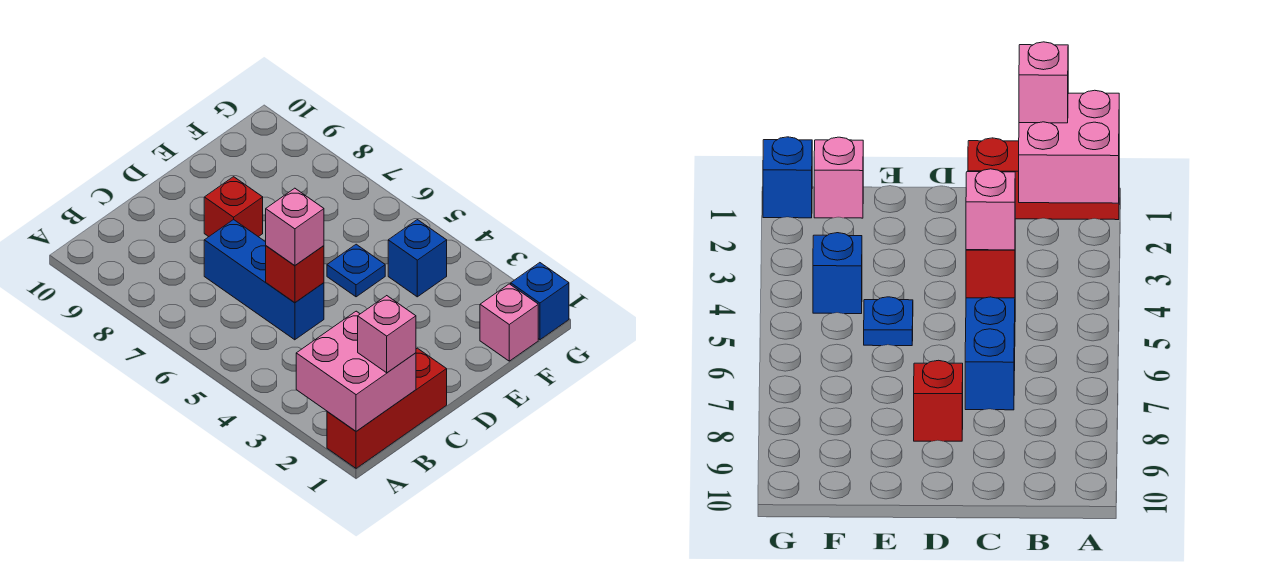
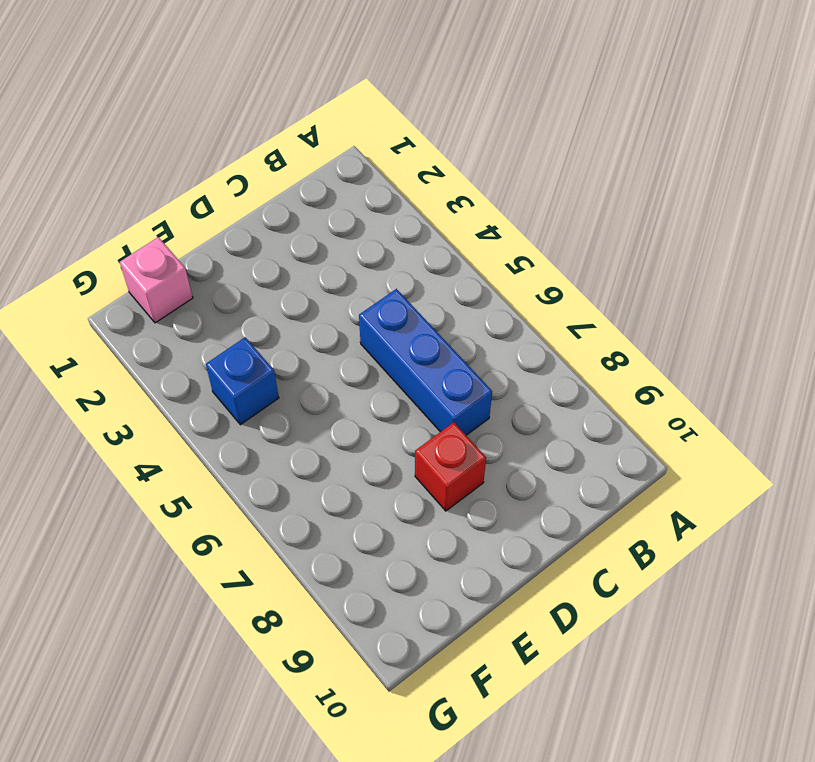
none -> red brick A1:C1 level 1
none -> blue plate E5 level 1

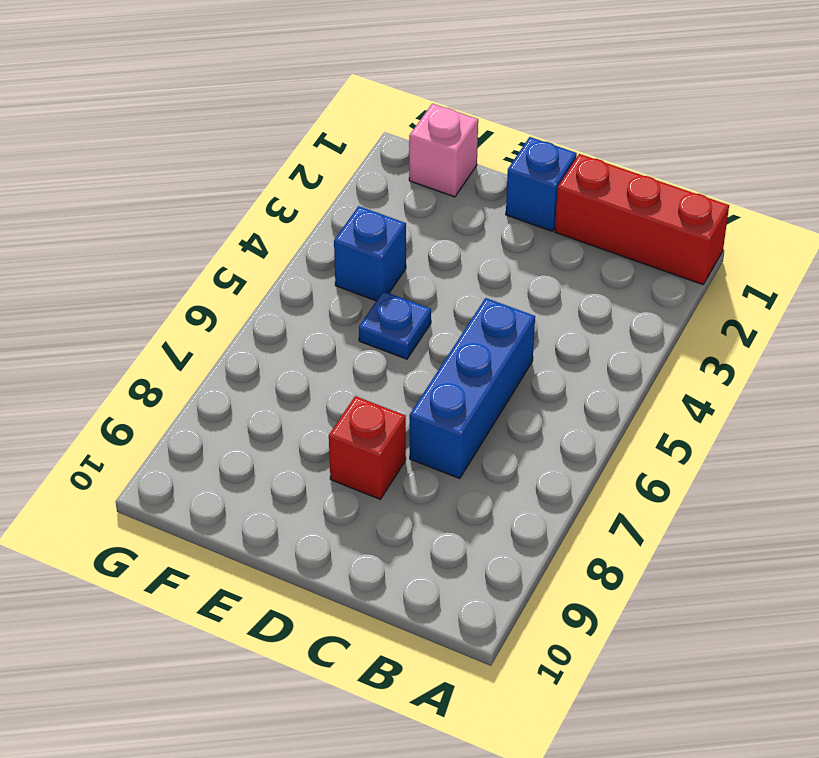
blue brick D1 level 1 -> blue brick G1 level 1
none -> pink brick A1:B2 level 2
none -> red brick C5 level 2

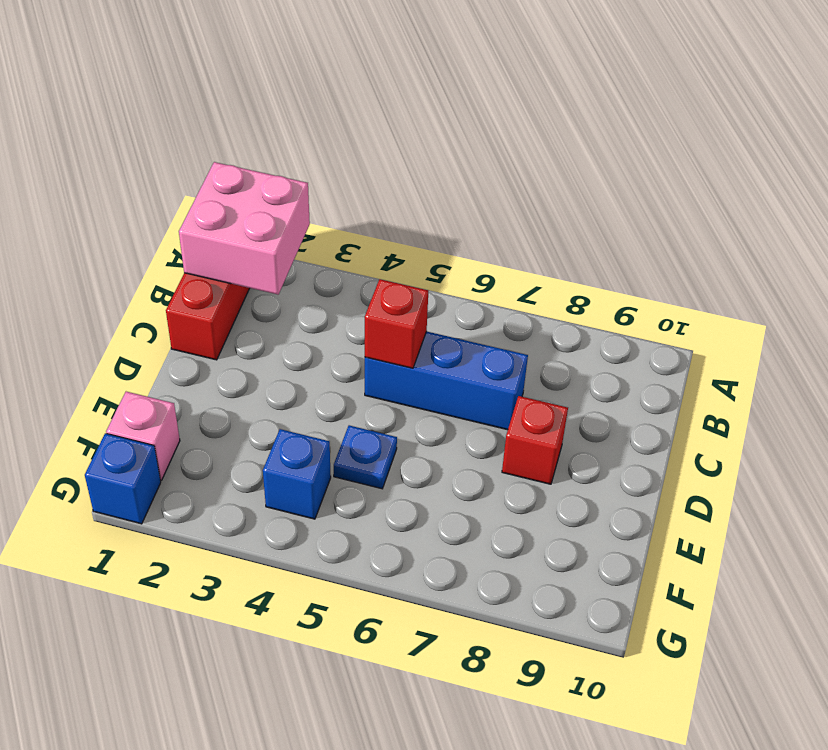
none -> pink brick B1 level 3
none -> pink brick C5 level 3

